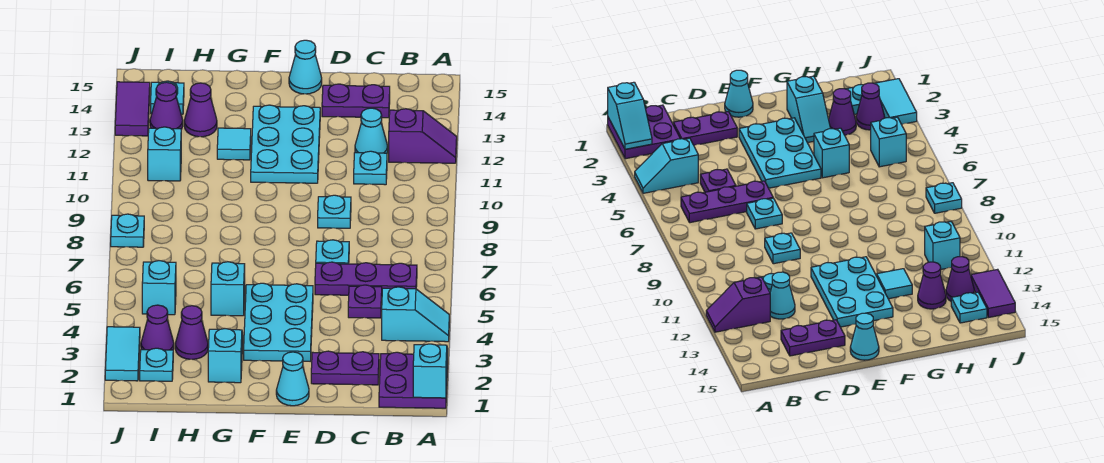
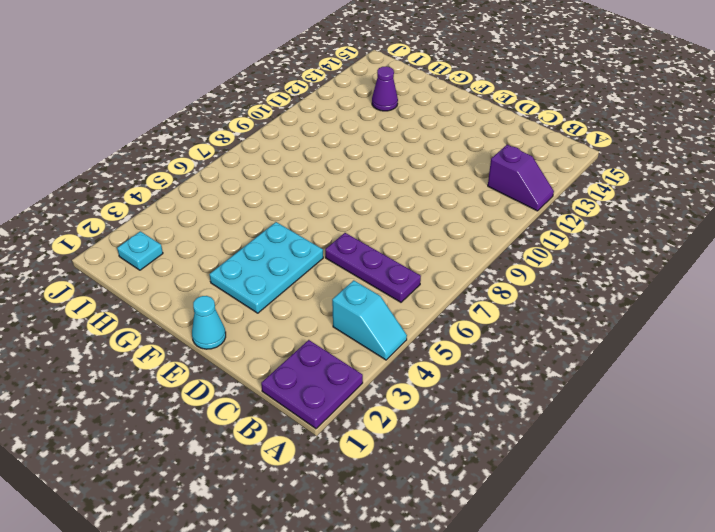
none -> purple plate C2:D2 level 1
none -> purple plate C5 level 1
none -> cyan plate C11 level 1
none -> cyan cone C12 level 1

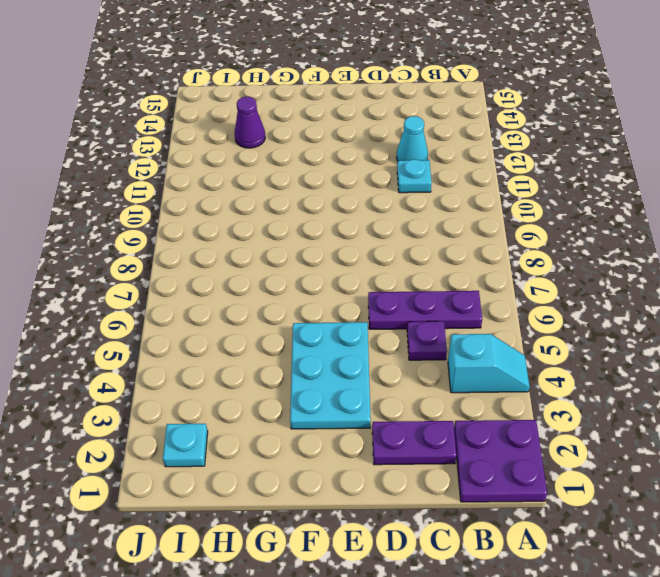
none -> purple slope A12:B12 level 1 top B
none -> purple plate C14:D14 level 1
none -> cyan plate D7 level 1
none -> cyan plate D9 level 1

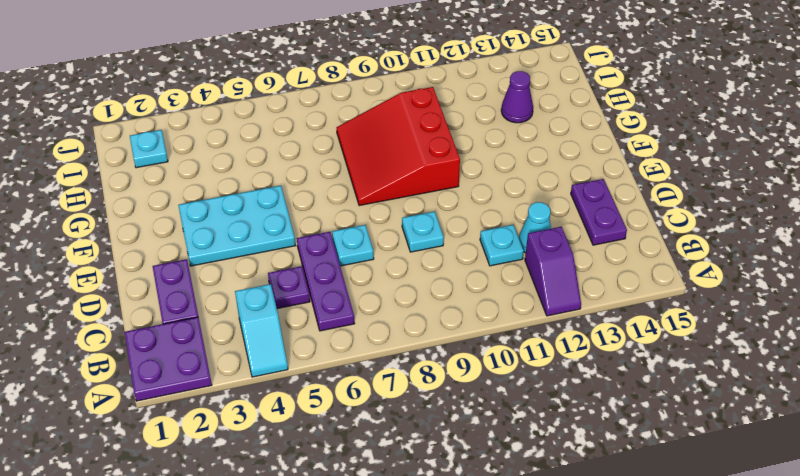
red slope F8:H10 level 1 top 10 -> none
none -> cyan cone E1 level 1
none -> cyan plate E11:F13 level 1
none -> cyan cone E15 level 1
none -> cyan slope G2:G3 level 1 top 2

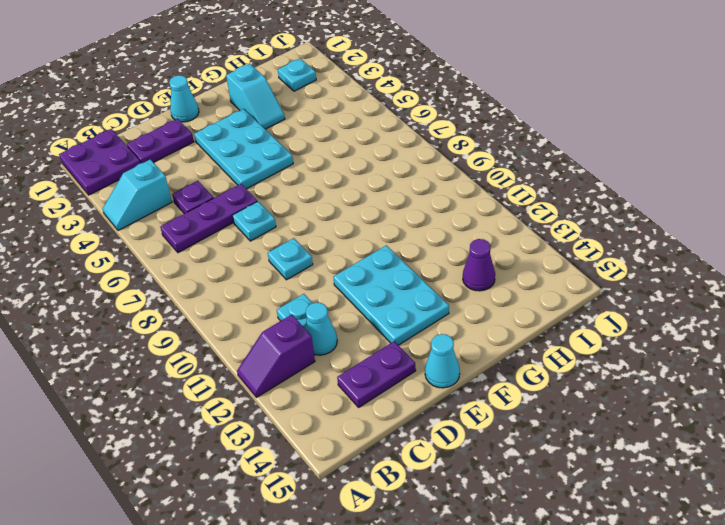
none -> cyan brick G5 level 1
none -> cyan tile G12 level 1
none -> purple cone H3 level 1
none -> purple cone I3 level 1

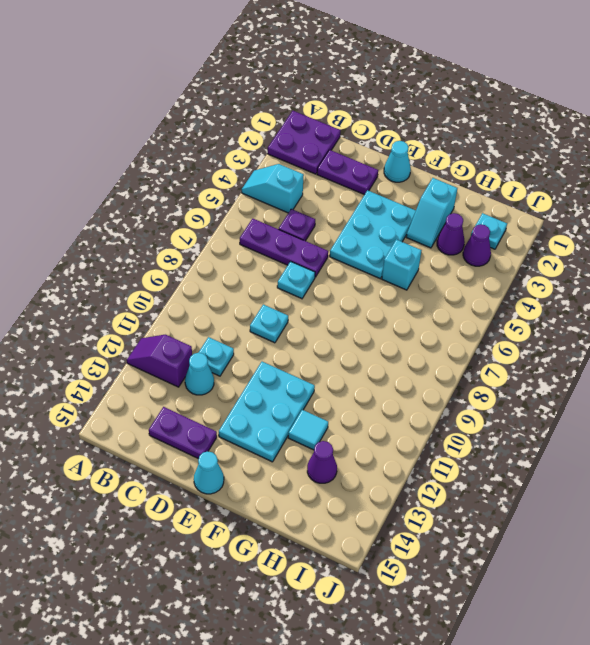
none -> cyan brick I5 level 1
none -> cyan brick I11 level 1
none -> purple cone I13 level 1
none -> cyan plate I14 level 1

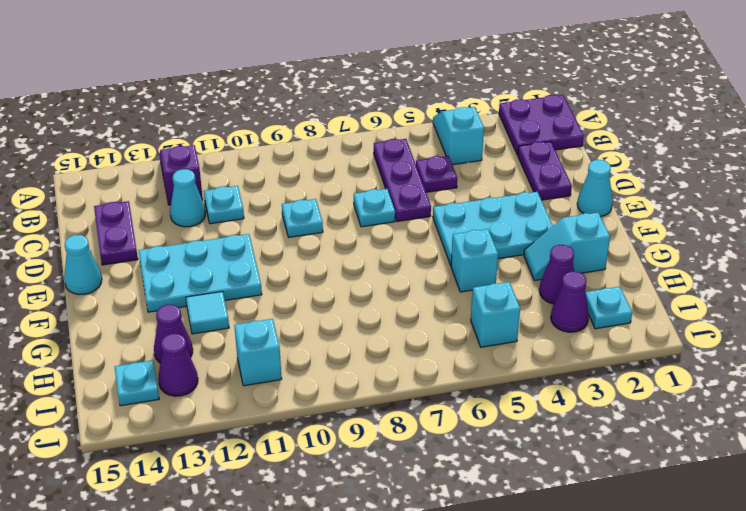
none -> cyan tile J2:J3 level 1
none -> cyan plate J8 level 1
none -> purple tile J13:J14 level 1
none -> cyan slope A1:A2 level 2 top 1

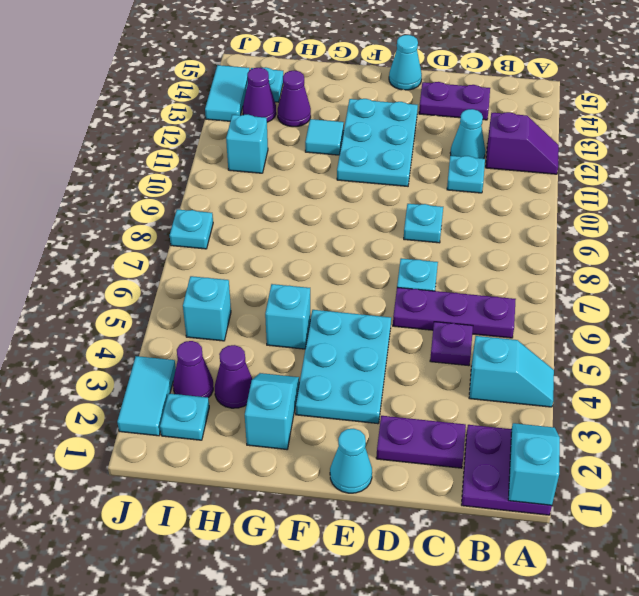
cyan tile J13:J14 level 1 -> purple tile J13:J14 level 1

